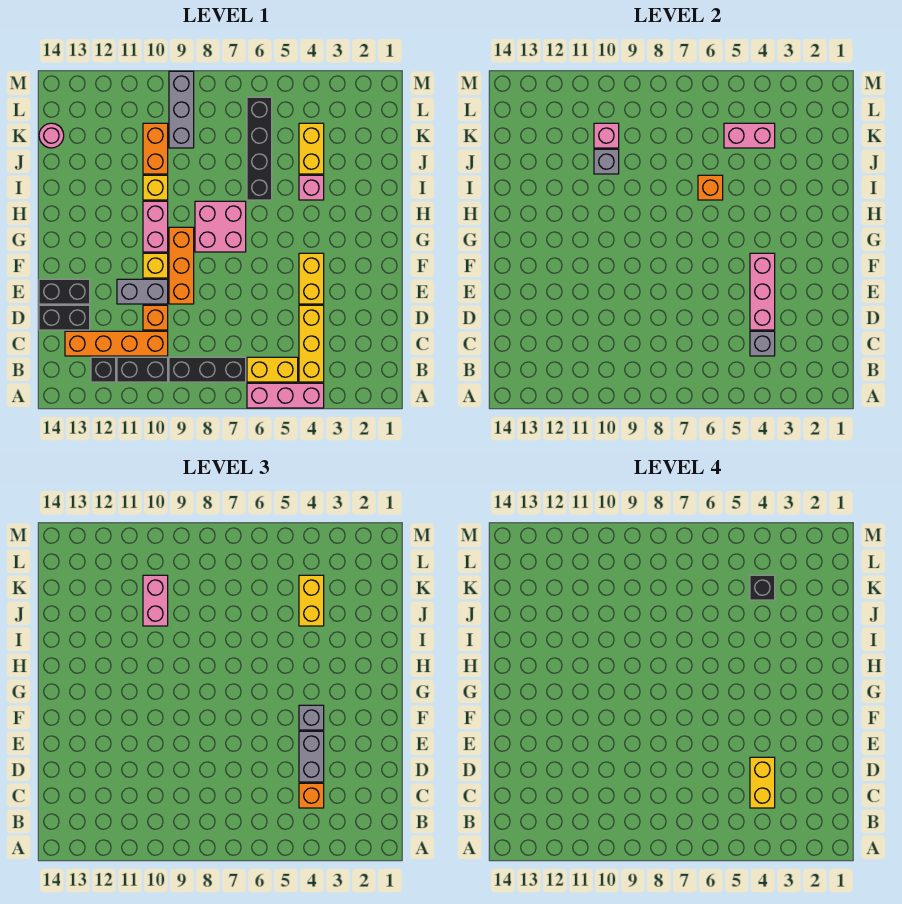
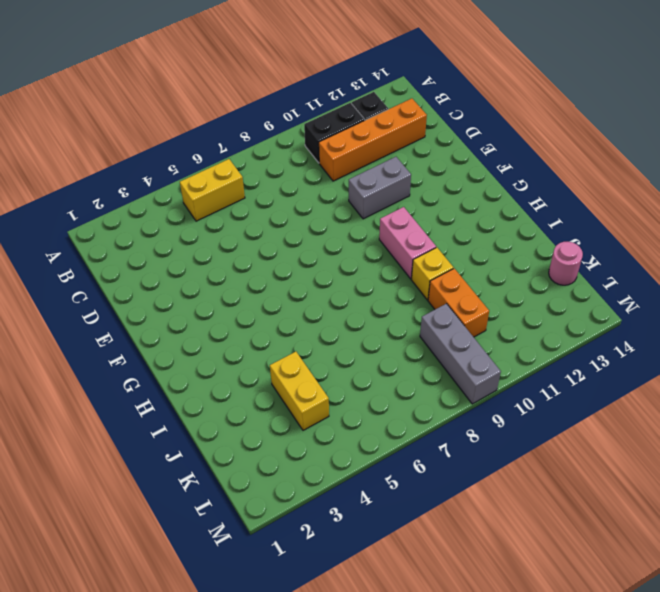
none -> pink brick A4:A6 level 1
none -> yellow brick B4:D4 level 1
none -> black brick B7:B9 level 1
none -> orange brick D10 level 1

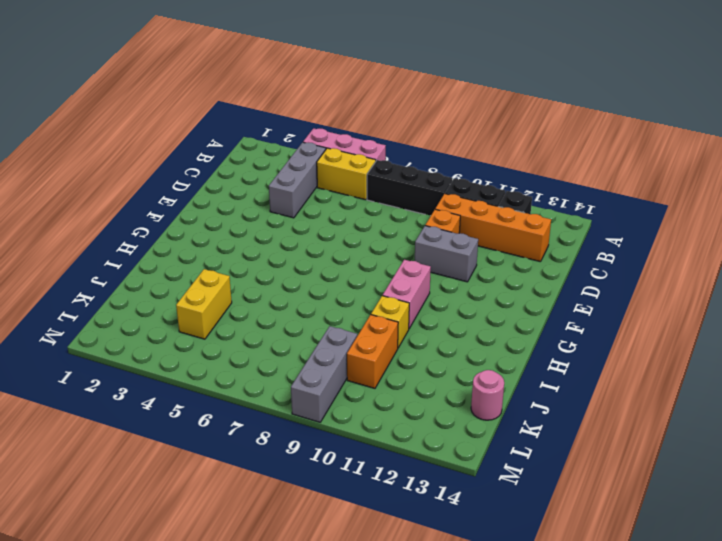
grey brick B4:D4 level 1 -> yellow brick B4:D4 level 1
none -> black brick D13:D14 level 1
none -> yellow brick E4:F4 level 1
none -> orange brick E9:G9 level 1
none -> black brick E13:E14 level 1

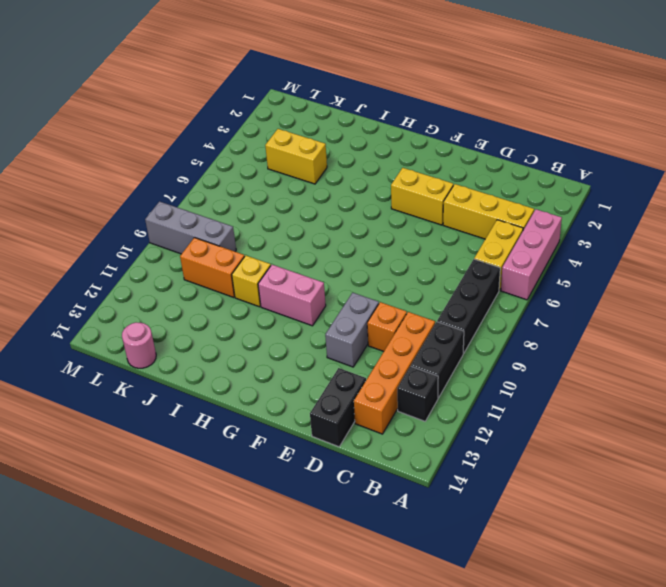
none -> orange brick E9:G9 level 1
none -> black brick E13:E14 level 1
none -> yellow brick F10 level 1
none -> pink brick G7:H8 level 1

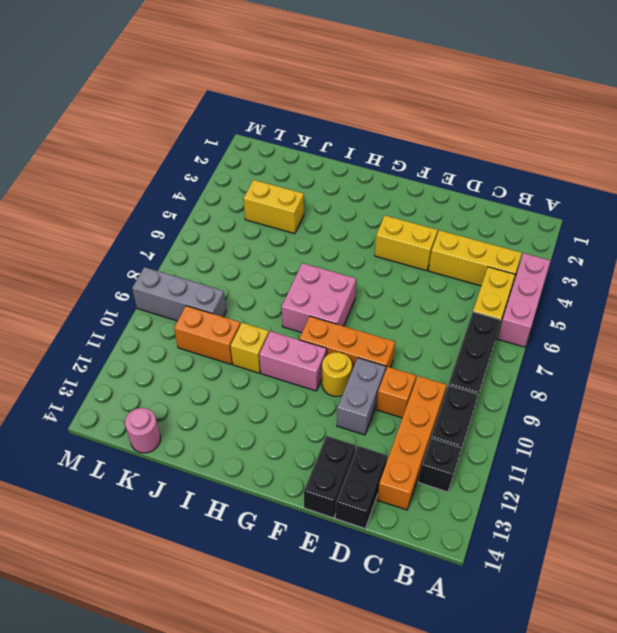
yellow round brick F10 level 1 -> yellow brick F10 level 1
none -> pink brick I4 level 1
none -> black brick I6:L6 level 1
none -> grey brick C4 level 2
none -> pink brick D4:F4 level 2

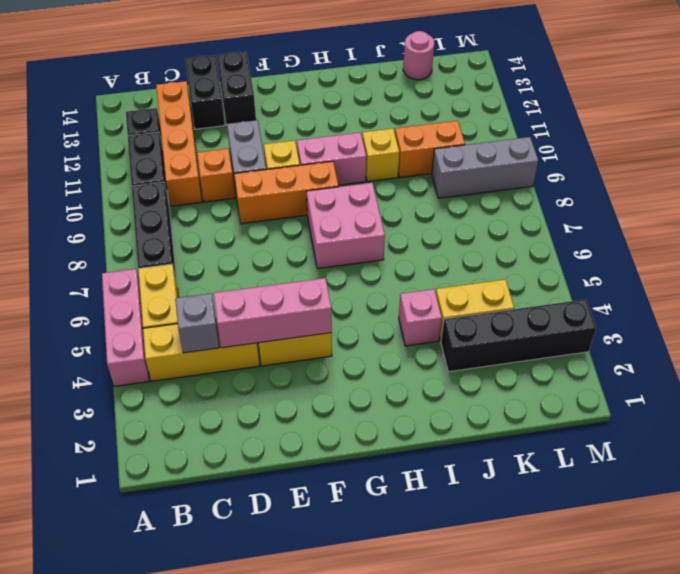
black brick J3:M3 level 1 -> black brick I6:L6 level 1
none -> orange brick I6 level 2
none -> grey brick J10 level 2
none -> pink brick K4:K5 level 2
none -> pink brick K10 level 2

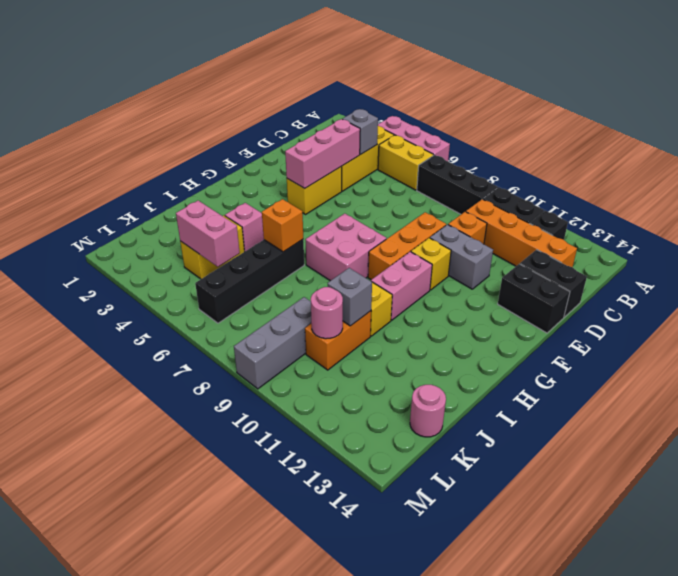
pink round brick K10 level 2 -> pink brick K10 level 2
none -> orange brick C4 level 3
none -> grey brick D4:E4 level 3
none -> grey brick F4 level 3
none -> yellow brick J4:K4 level 3

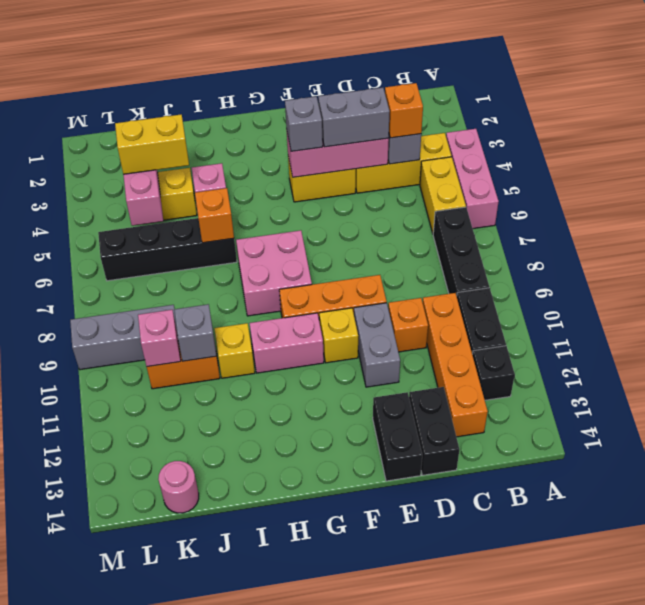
none -> pink brick J10:K10 level 3
none -> yellow brick C4:D4 level 4
none -> black brick K4 level 4

